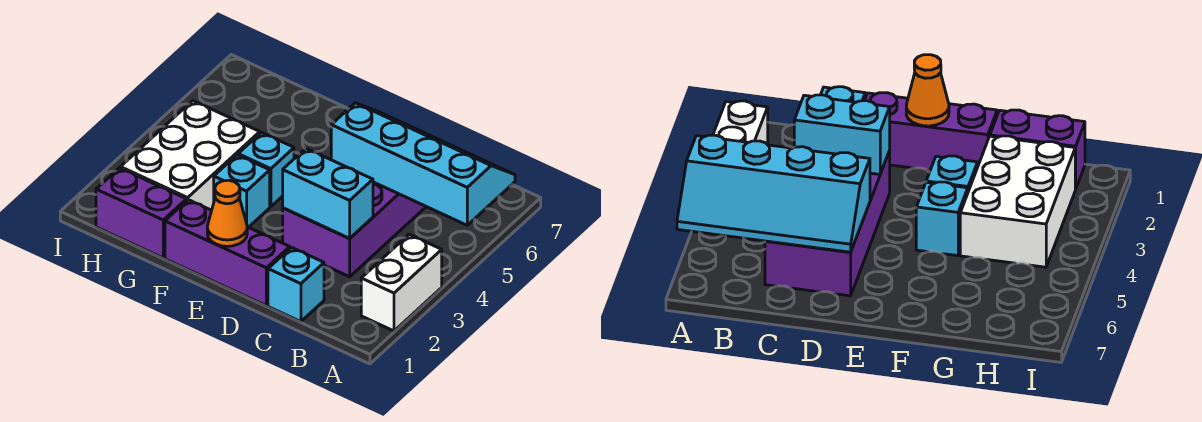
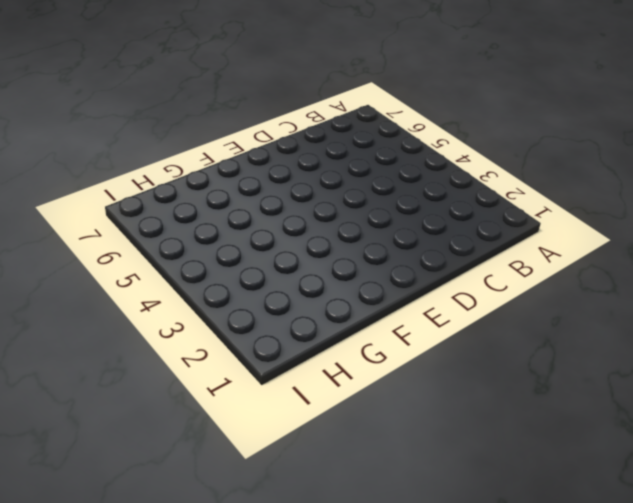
none -> white brick A2:A3 level 1
none -> cyan brick C1 level 1

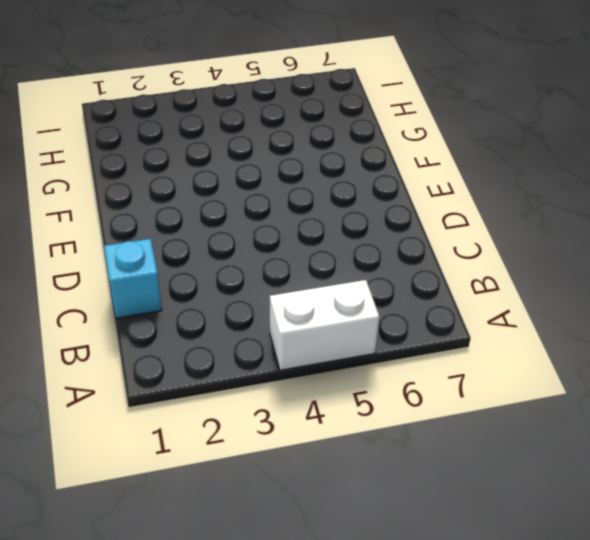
white brick A4:A5 level 1 -> white brick A2:A3 level 1
none -> purple brick C3:D6 level 1
none -> purple brick D1:F1 level 1

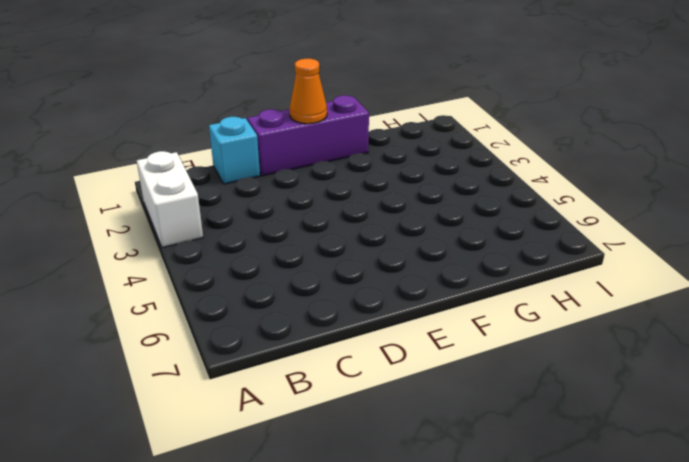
none -> purple brick C3:D6 level 1
none -> cyan brick F3 level 1

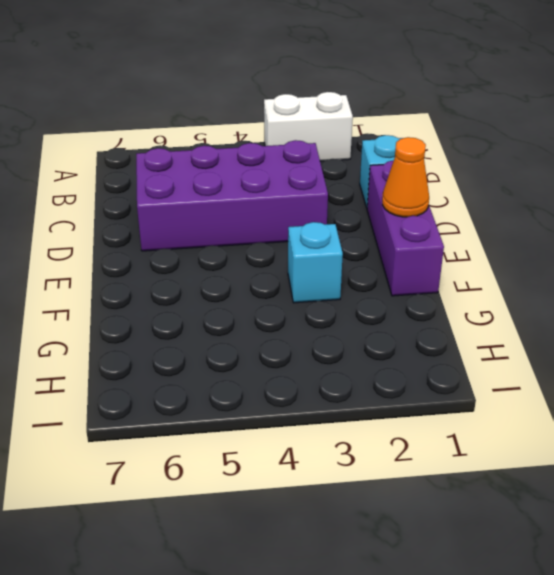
none -> cyan brick F4 level 1
none -> purple brick G1:H1 level 1

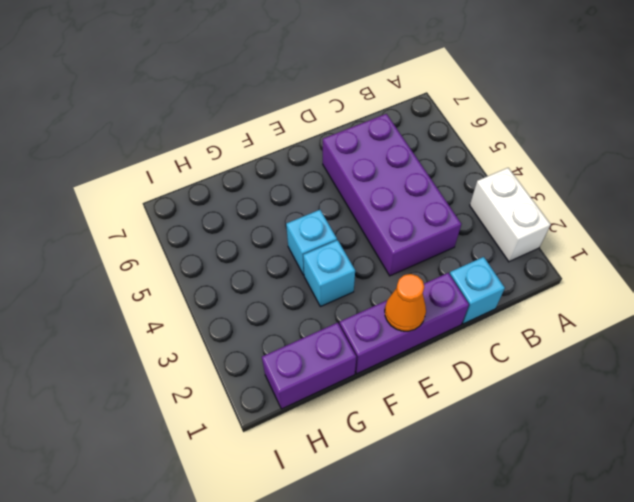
none -> white brick G2:H4 level 1
none -> cyan slope A5:D6 level 2 top 5

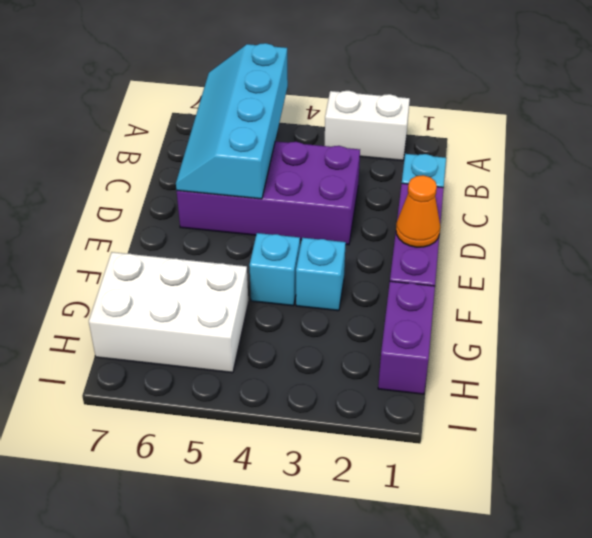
white brick G5:H7 level 1 -> white brick G2:H4 level 1
none -> cyan brick C3:D3 level 2

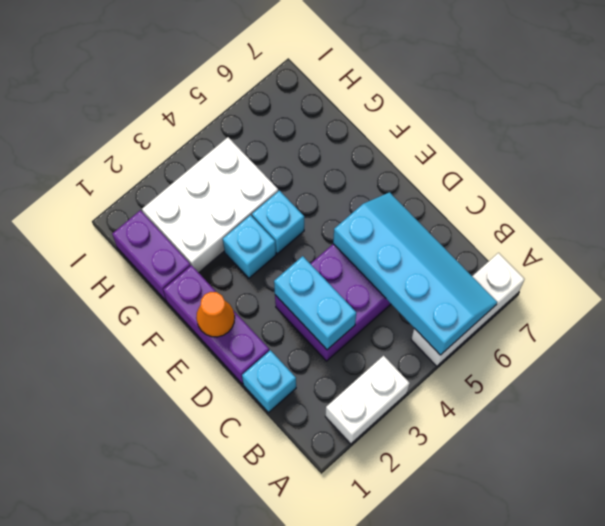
white brick A5:A7 level 1 -> none

